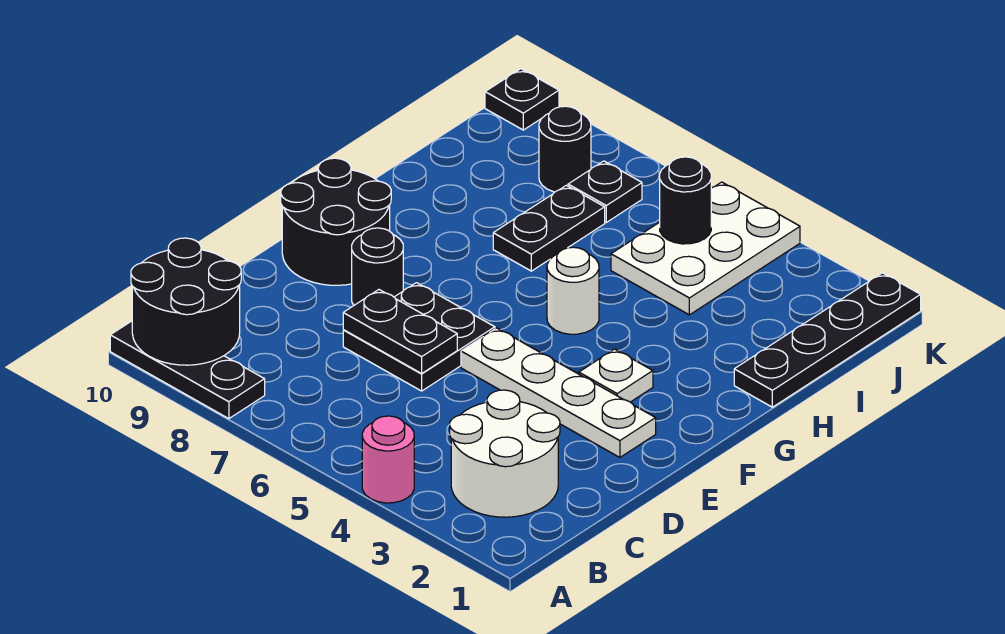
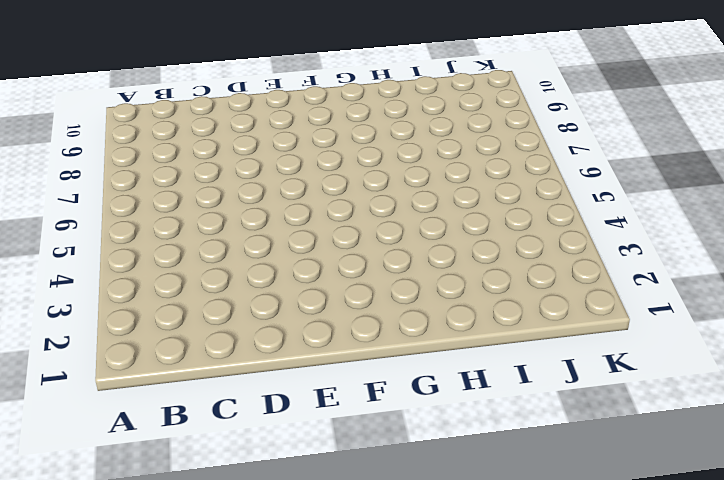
none -> pink round brick A4 level 1
none -> black plate A8:A10 level 1
none -> white round brick B2:C3 level 1

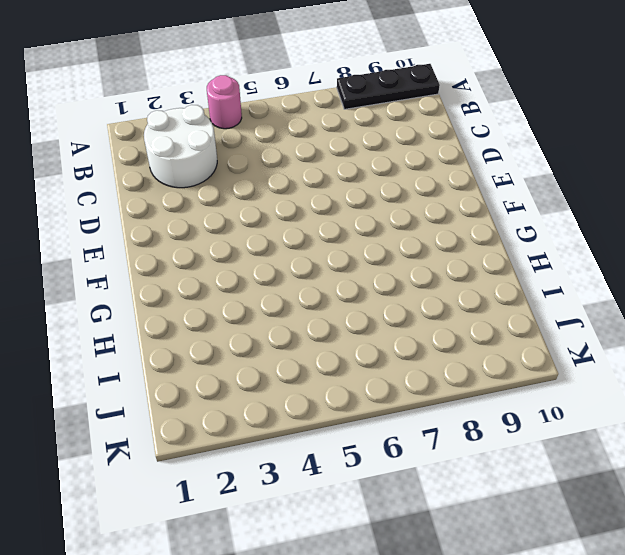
none -> black plate D6:E7 level 1
none -> white plate E2:E5 level 1
none -> black round brick E8 level 1

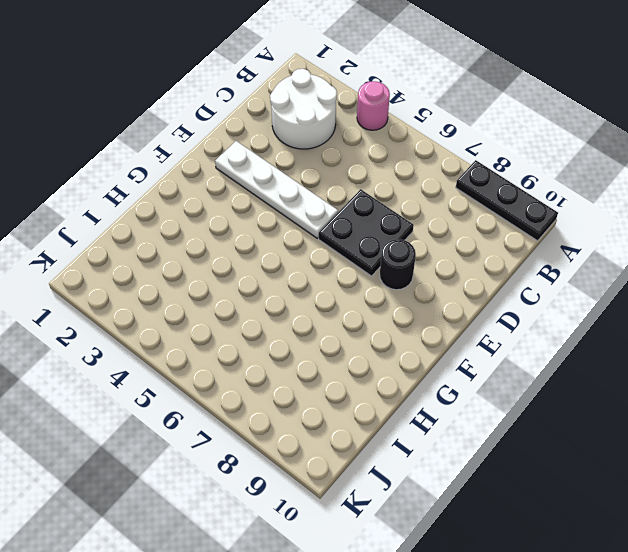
none -> black round brick E9:F10 level 1
none -> white plate F3 level 1
none -> white round brick G5 level 1

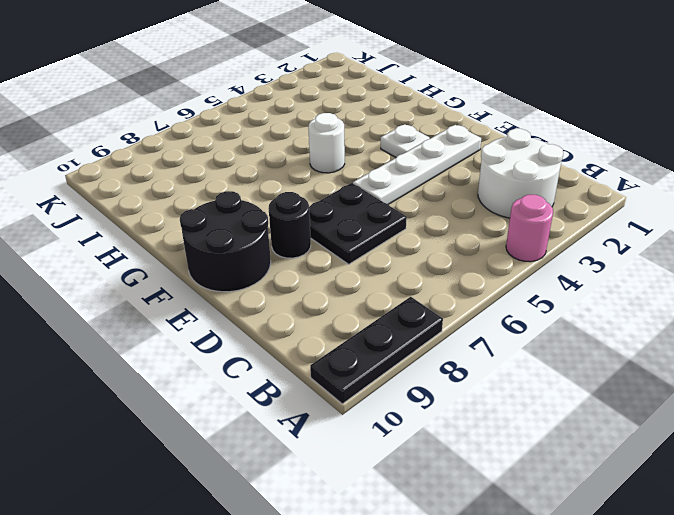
none -> black plate H1:K1 level 1
none -> black plate H7:I7 level 1
none -> white plate I4:K5 level 1

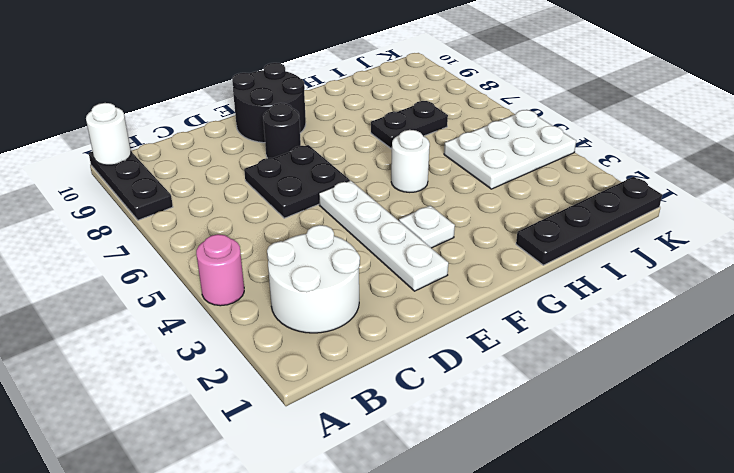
white round brick A10 level 2 -> black round brick A9:B10 level 2
none -> black plate J7 level 1
none -> black round brick J8 level 1
none -> black plate K10 level 1

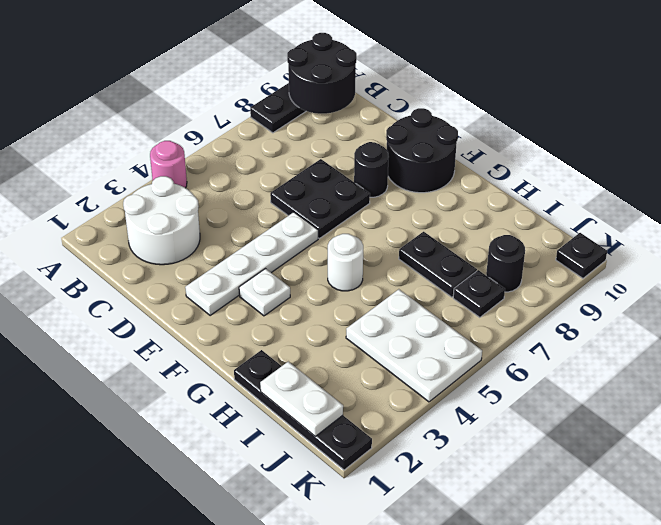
white plate I1:J1 level 2 -> none
none -> black plate D6:D7 level 2
none -> black round brick J5 level 2

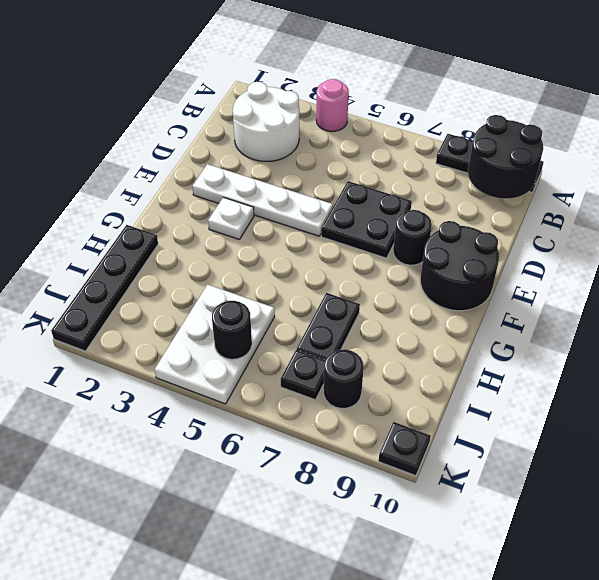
none -> white round brick G5 level 1
none -> black plate D6:D7 level 2

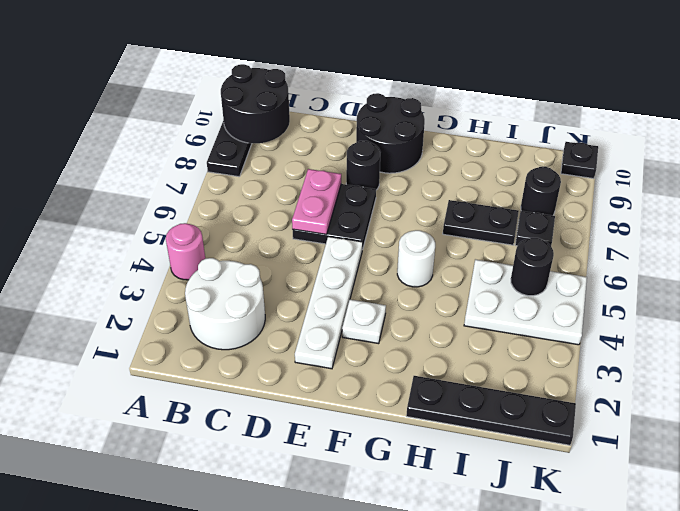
pink plate D6:D7 level 2 -> black plate D6:D7 level 2

